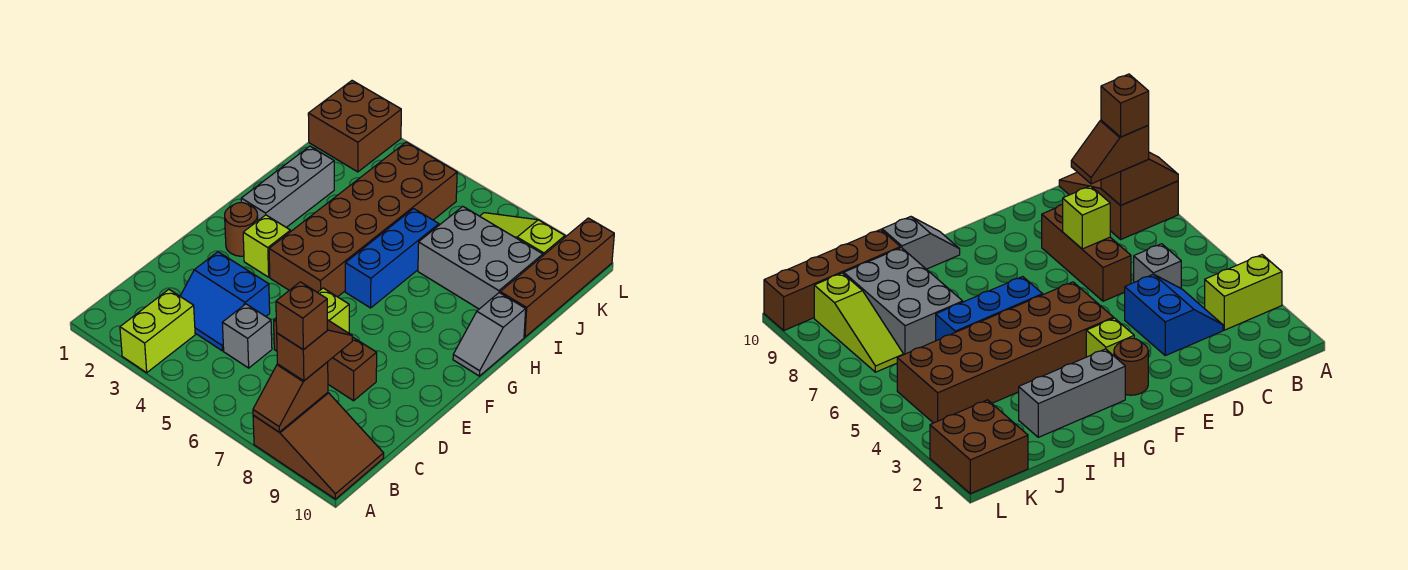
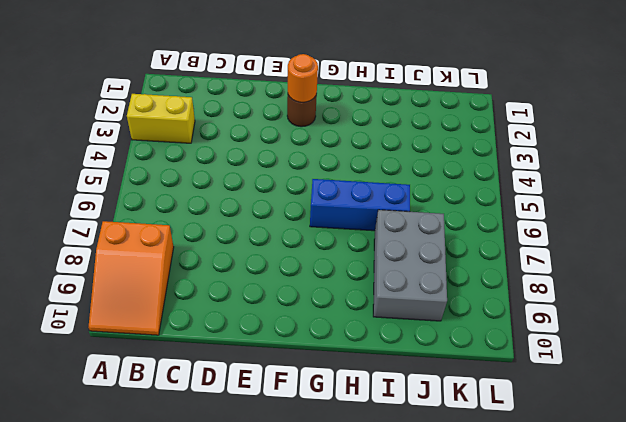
yellow brick A3:B3 level 1 -> lime brick A3:B3 level 1
orange slope A8:B10 level 1 top 8 -> brown slope A8:B10 level 1 top 8
orange round brick F2 level 2 -> none
none -> blue slope C3:D4 level 1 top D
none -> grey brick C5 level 1
none -> brown brick D6:D8 level 1

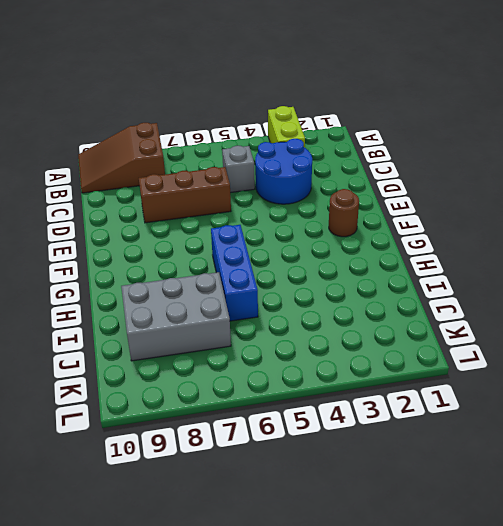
blue round brick C3:D4 level 1 -> blue slope C3:D4 level 1 top D
none -> lime brick F3 level 1
none -> brown brick F4:K5 level 1
none -> grey brick G2:I2 level 1

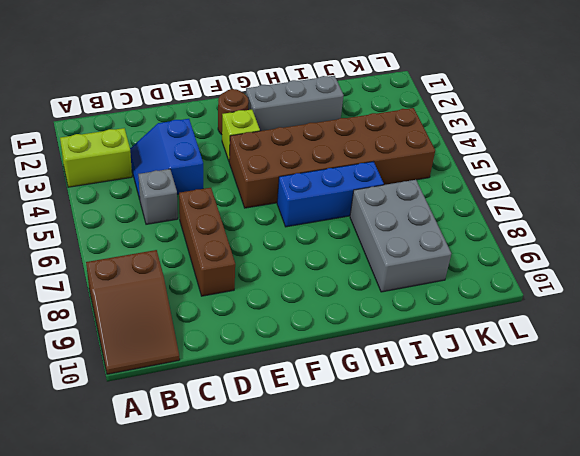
none -> grey slope G10:H10 level 1 top H
none -> brown brick I10:L10 level 1
none -> brown brick K1:L2 level 1

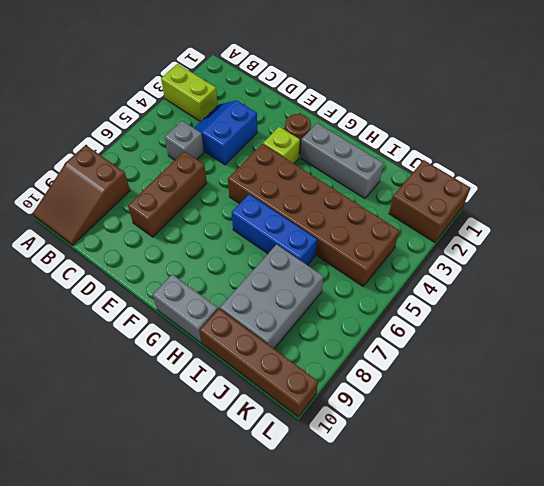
grey brick G10:H10 level 1 -> grey slope G10:H10 level 1 top H
none -> lime slope K7:K9 level 1 top 9
none -> brown slope A8:B8 level 2 top B
none -> lime brick D7 level 2

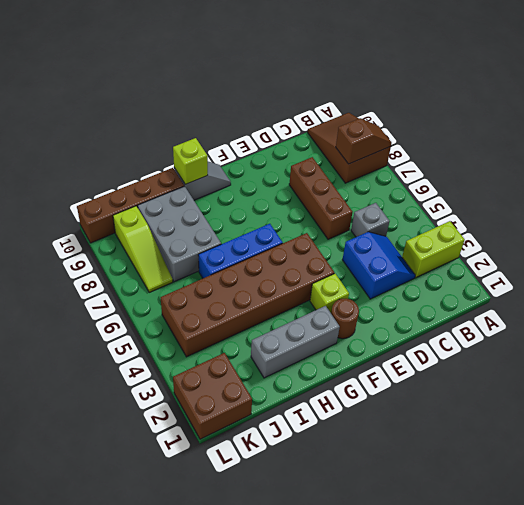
lime brick H10 level 2 -> lime brick D7 level 2
none -> brown slope B8:C8 level 3 top B
none -> brown brick B8 level 4

